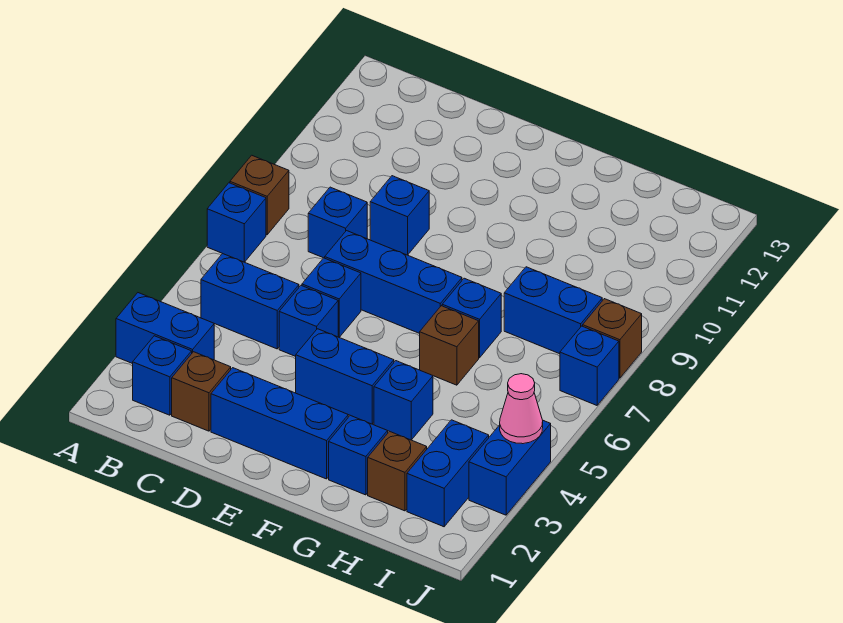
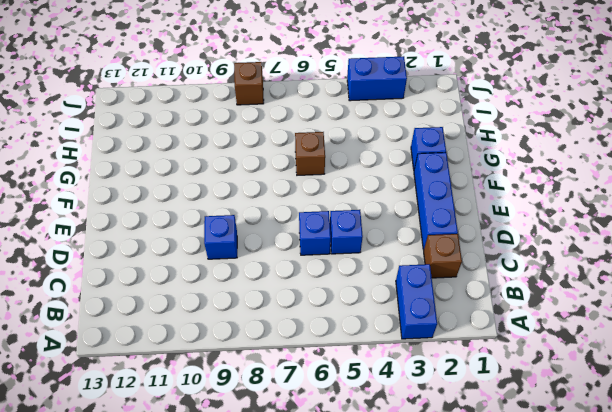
none -> blue brick A7 level 1
none -> brown brick A8 level 1
none -> blue brick B2 level 1

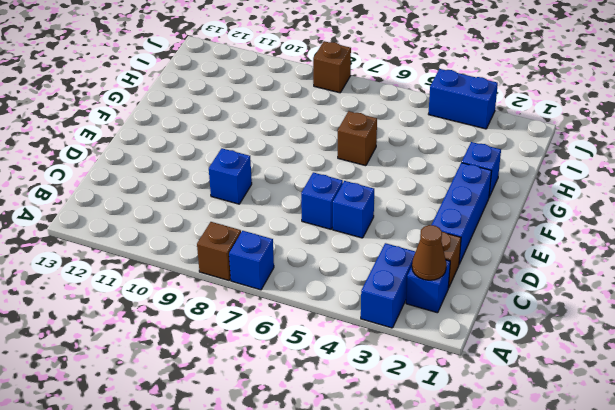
brown cone B2 level 2 -> none
none -> blue brick B5:C5 level 1
none -> blue brick C8 level 1
none -> blue brick D7:F7 level 1

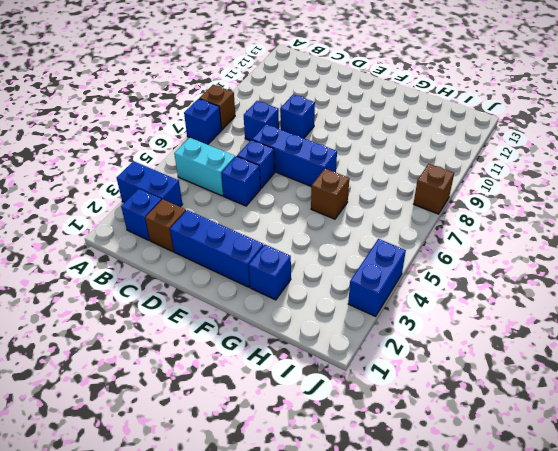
cyan brick B5:C5 level 1 -> blue brick B5:C5 level 1
none -> blue brick E4:F4 level 1
none -> blue brick G4 level 1
none -> blue brick G7 level 1

